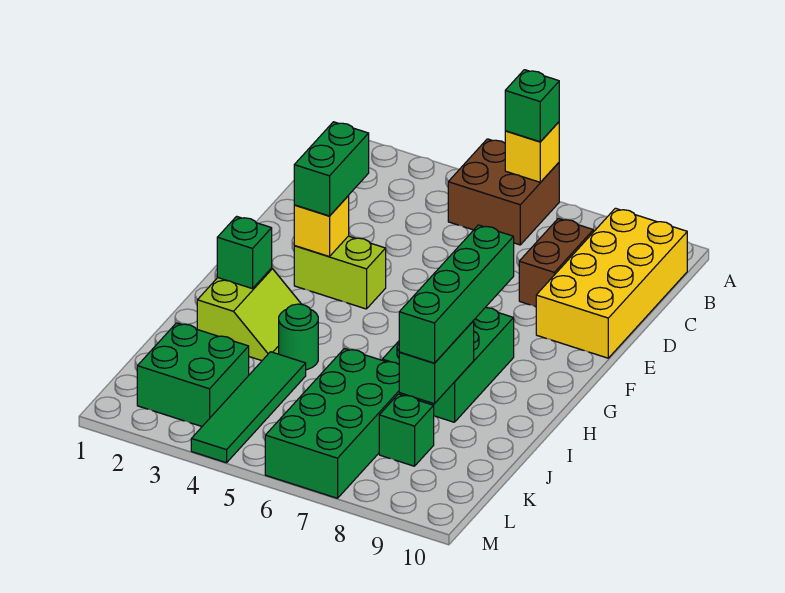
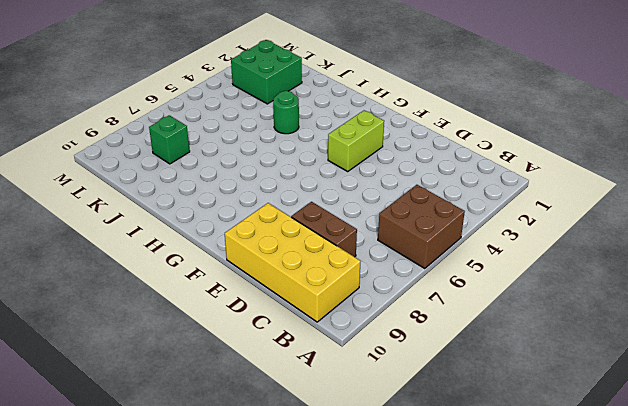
none -> green brick G7:I8 level 1
none -> lime slope H2:I3 level 1 top 2
none -> green tile J4:M4 level 1

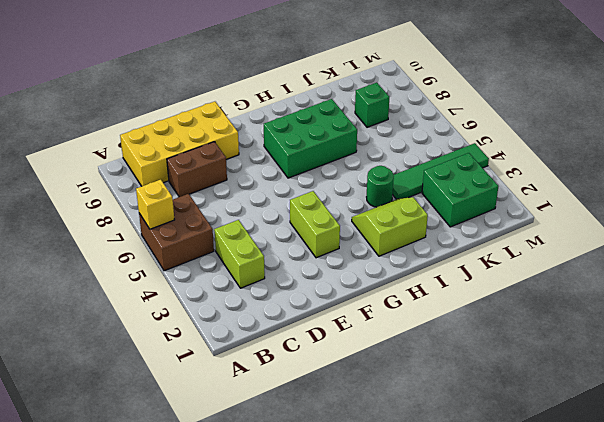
lime brick C3:C4 level 1 -> none
none -> green brick J6:M7 level 1
none -> yellow brick F3 level 2
none -> green brick H2 level 2

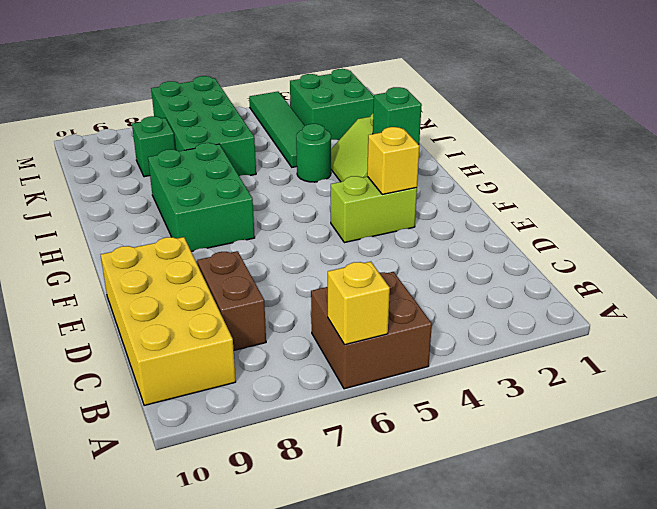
none -> green brick I8:J8 level 2
none -> green brick A6 level 3
none -> green brick E3:F3 level 3

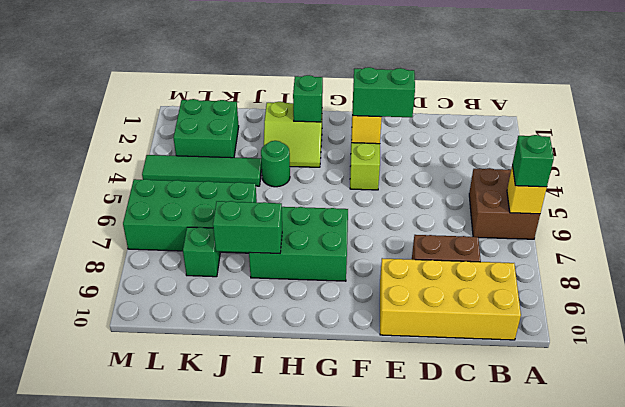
none -> green brick G8:J8 level 3

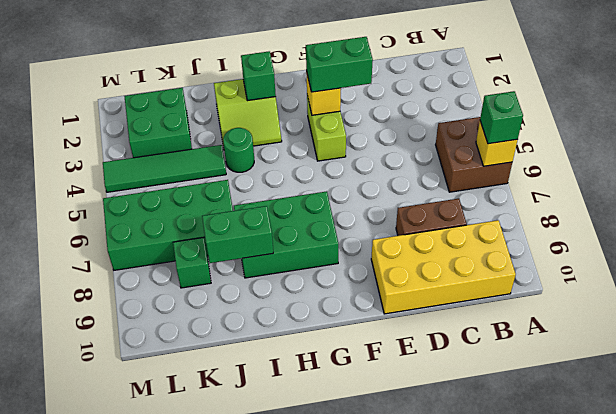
none -> green brick G8:J8 level 3

